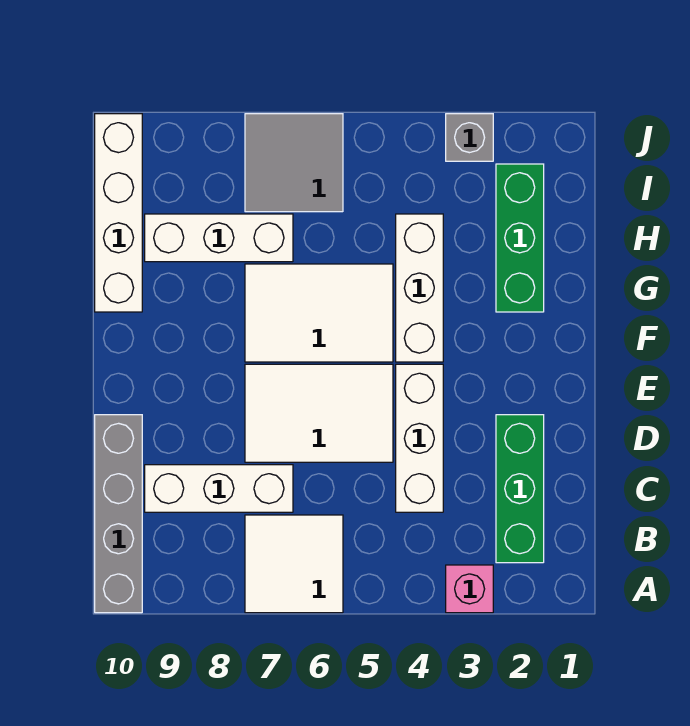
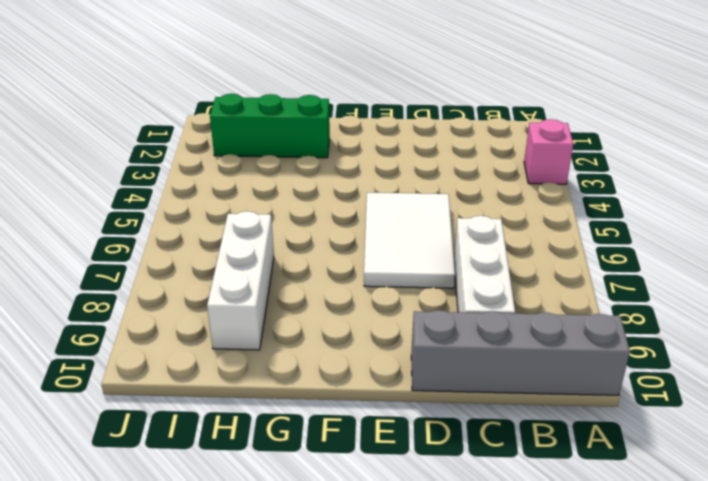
none -> white tile A6:B7 level 1
none -> green brick B2:D2 level 1
none -> white brick C4:E4 level 1

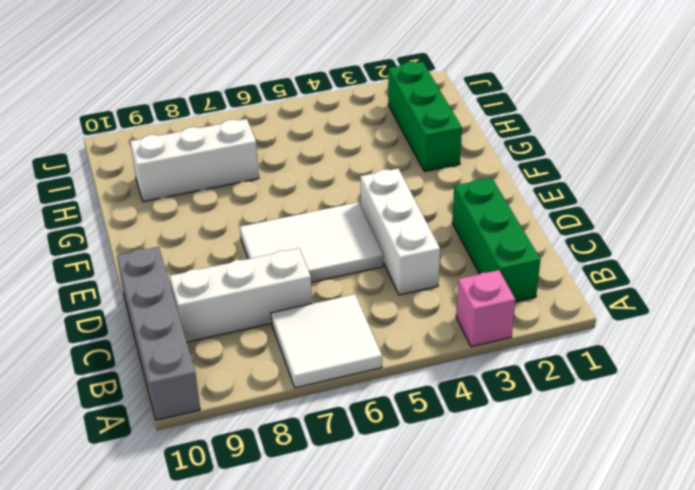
none -> white brick F4:H4 level 1
none -> white tile F5:G7 level 1
none -> white brick G10:J10 level 1

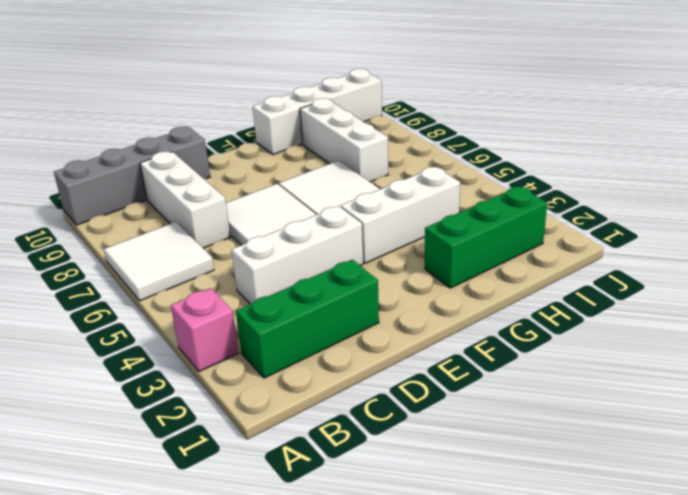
none -> grey tile I6:J7 level 1
none -> grey brick J3 level 1

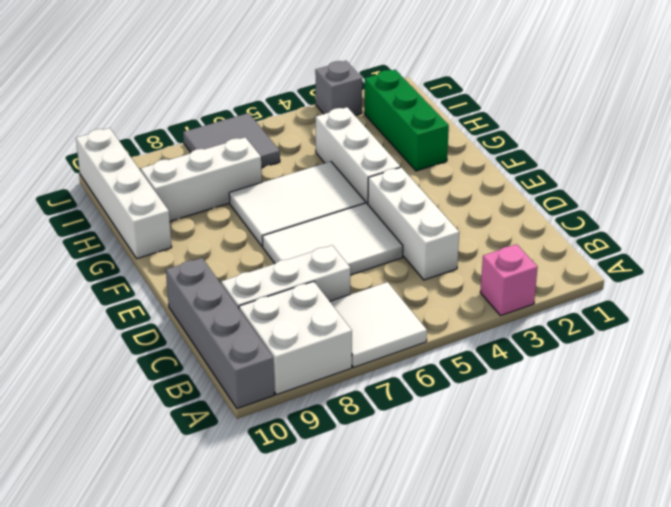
white brick A8:B9 level 1 -> none
none -> green brick B2:D2 level 1

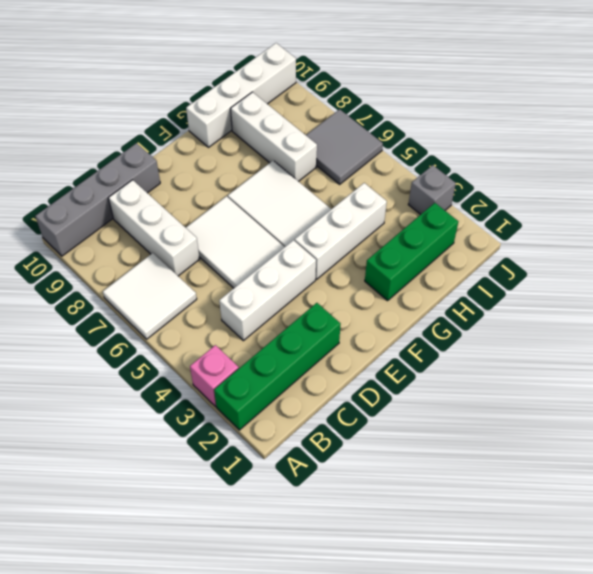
green brick A2:D2 level 1 -> green brick B2:D2 level 1

